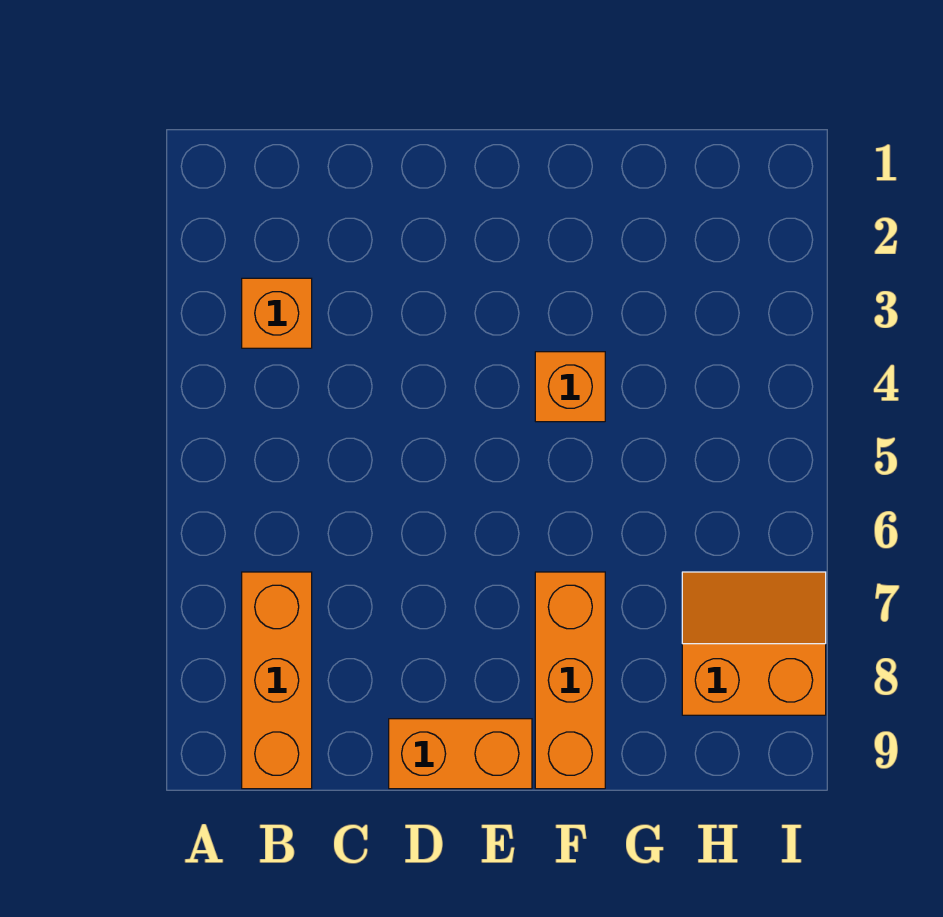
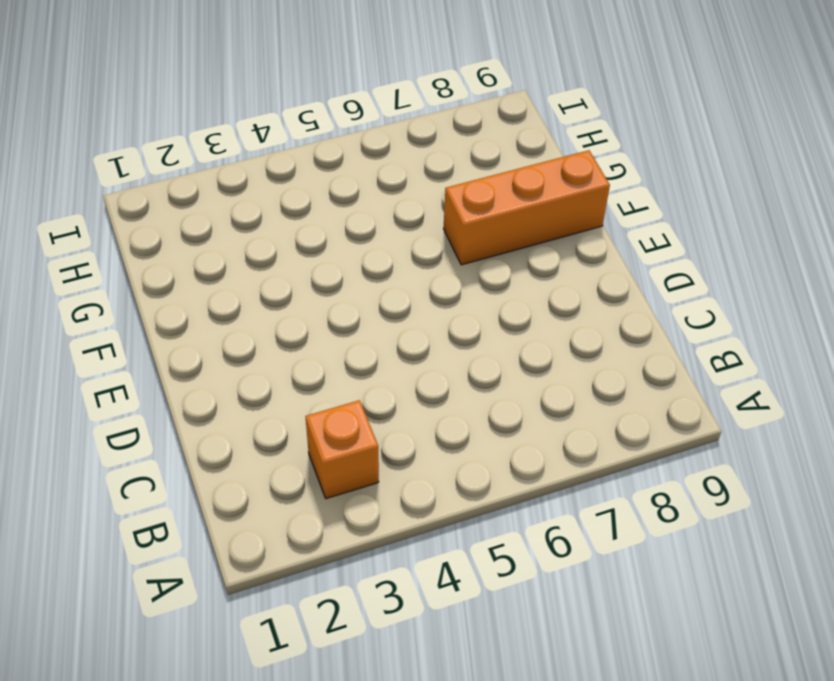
none -> orange brick B7:B9 level 1
none -> orange brick D9:E9 level 1

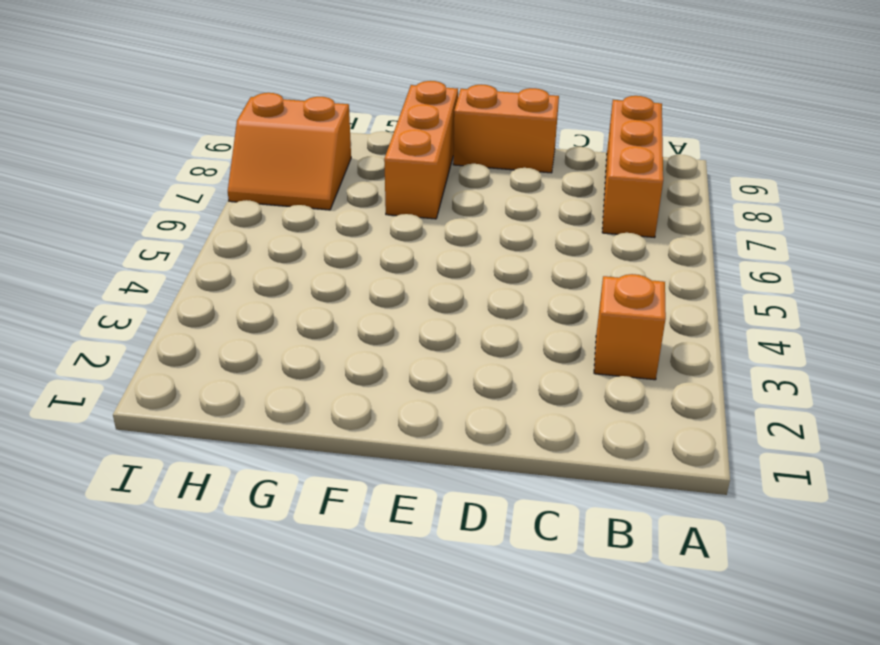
none -> orange brick F4 level 1

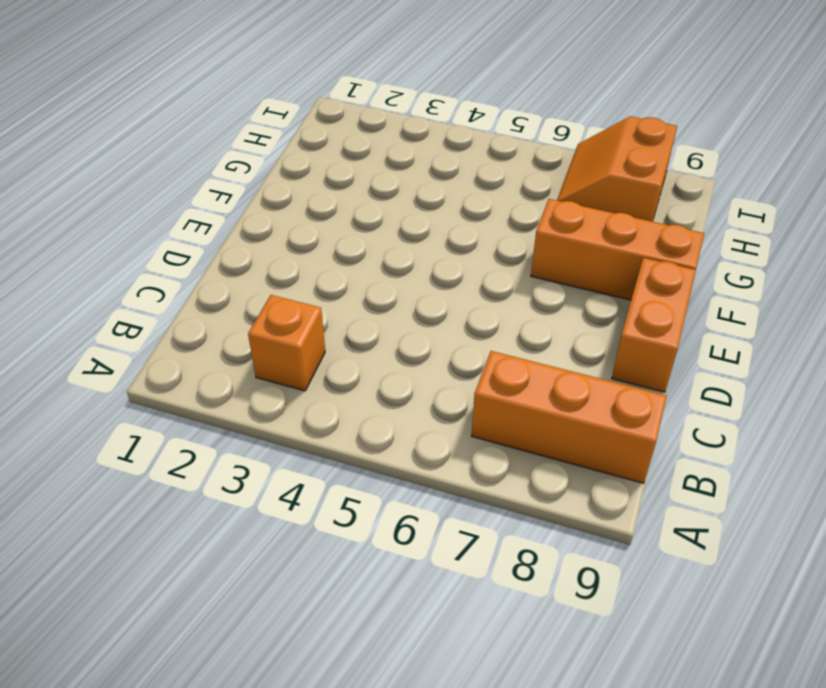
none -> orange brick F4 level 1

